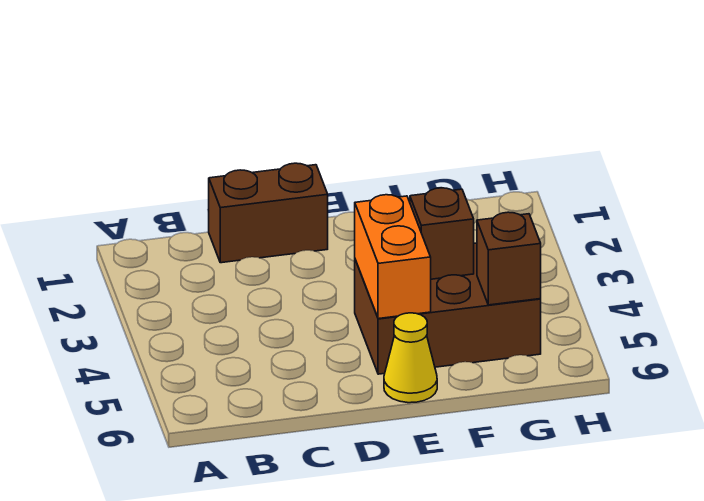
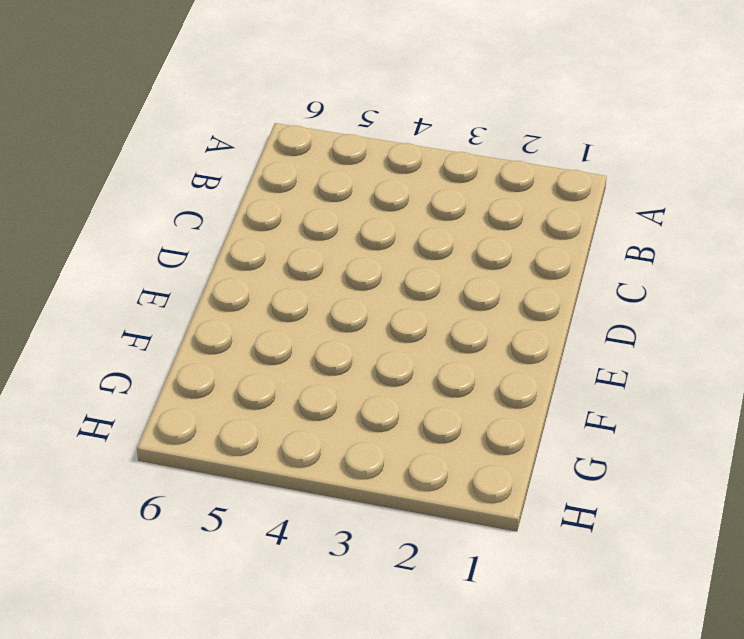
none -> brown brick C1:D1 level 1
none -> brown brick E4:G5 level 1

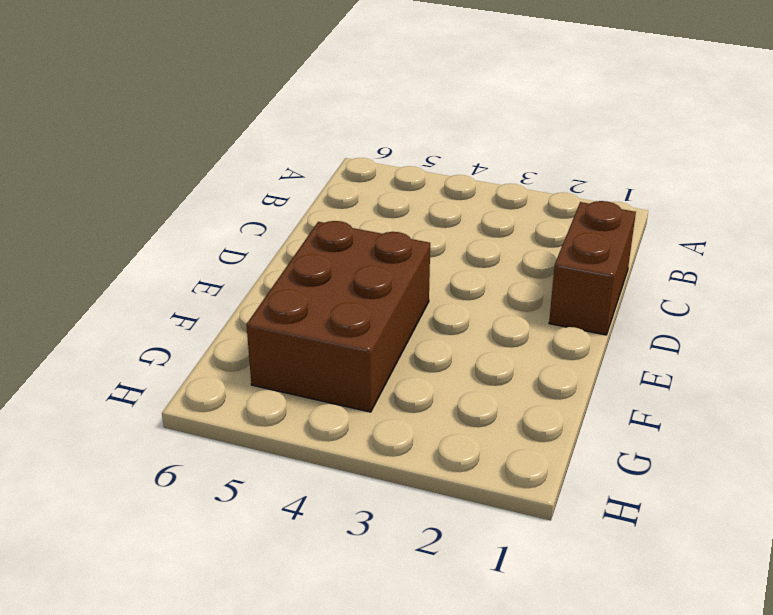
none -> yellow cone E6 level 1
none -> orange brick E4:E5 level 2

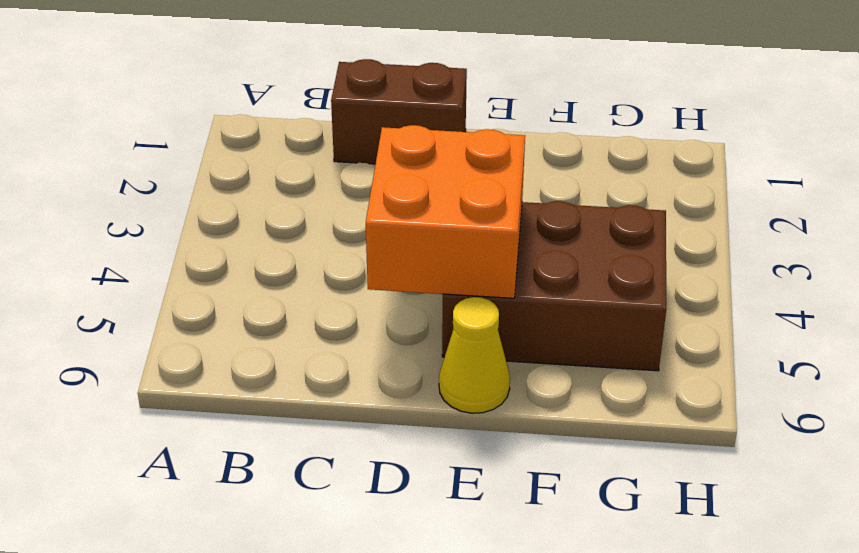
orange brick D4:E5 level 2 -> orange brick E4:E5 level 2
none -> brown brick F4 level 2
none -> brown brick G5 level 2

